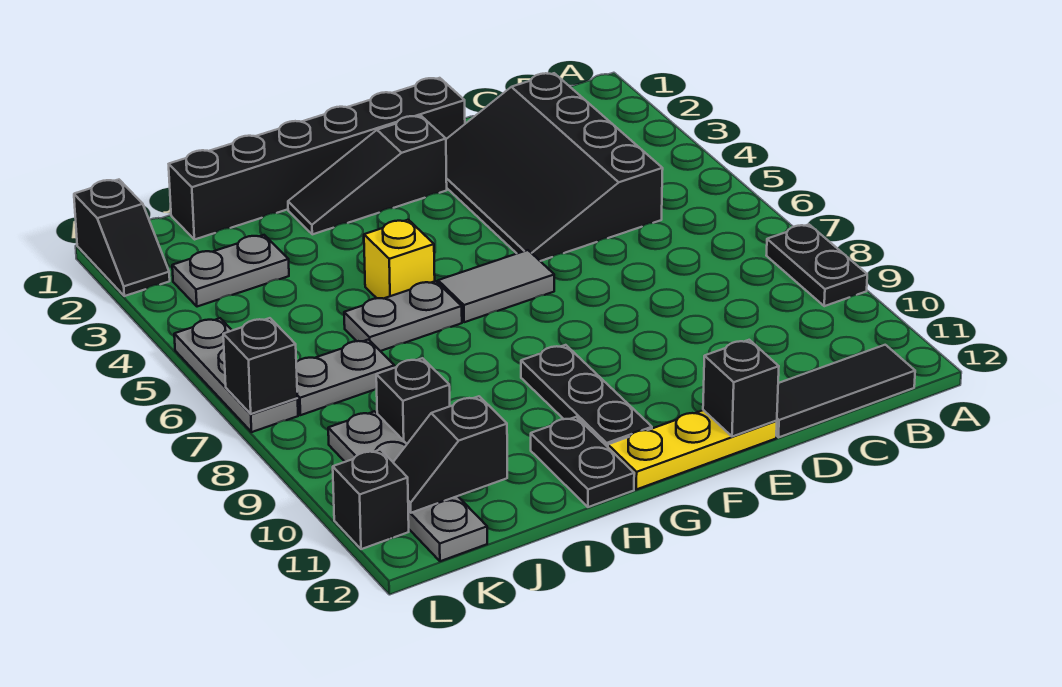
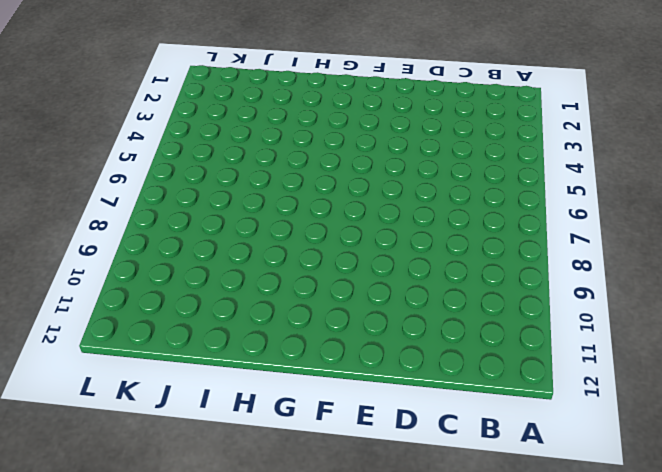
none -> black plate A8:A9 level 1
none -> black tile B12:D12 level 1
none -> black slope C2:E5 level 1 top C

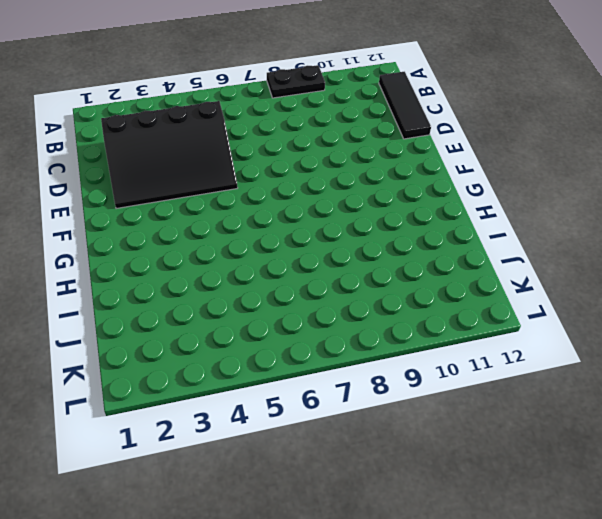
none -> black brick E1:J1 level 1
none -> yellow plate E12:G12 level 1
none -> black slope F2:H2 level 1 top F

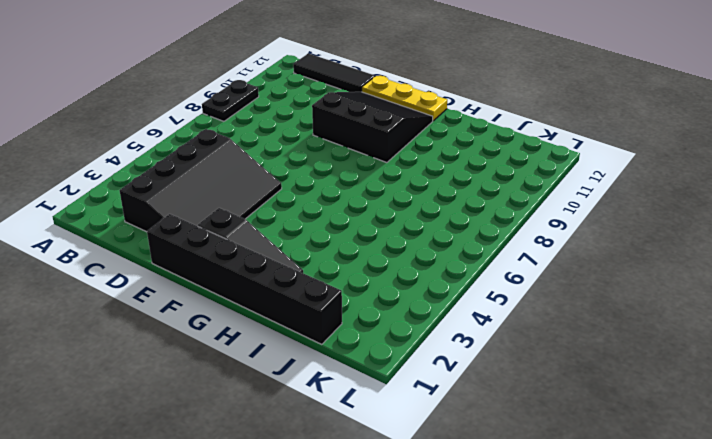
black slope E9:G11 level 1 top 9 -> black plate G9:G11 level 1
none -> grey tile F6:G6 level 1
none -> yellow brick H5 level 1
none -> grey plate H6:I6 level 1

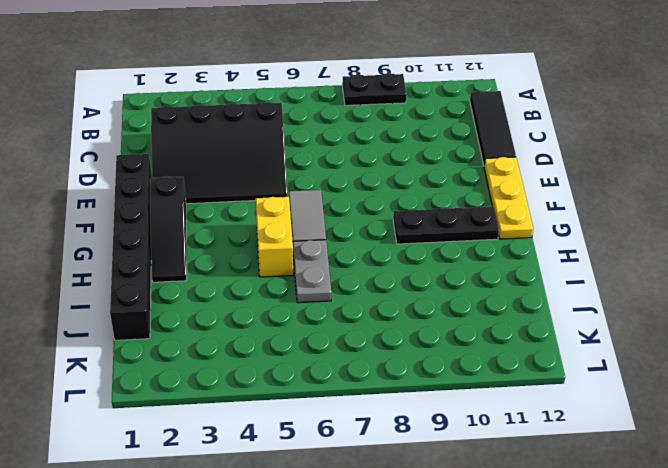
yellow brick G5:H5 level 1 -> yellow brick H5 level 1
none -> black plate H11:H12 level 1
none -> grey plate J3:K3 level 1
none -> grey plate J7:K7 level 1

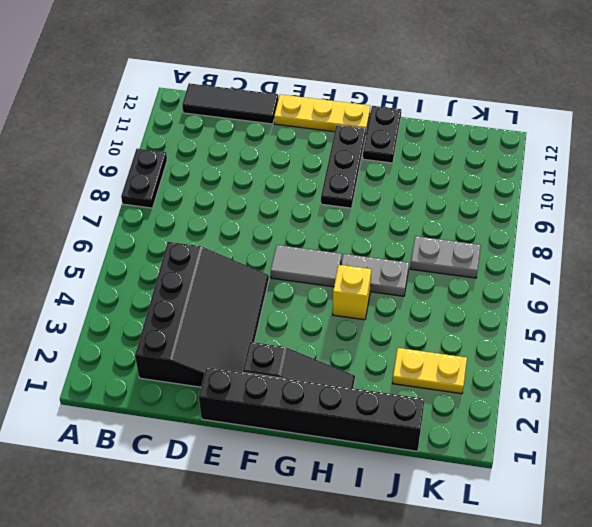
yellow plate J3:K3 level 1 -> grey plate J3:K3 level 1
none -> black brick J9 level 1
none -> grey plate K9:K12 level 1
none -> black slope L1:L2 level 1 top 1

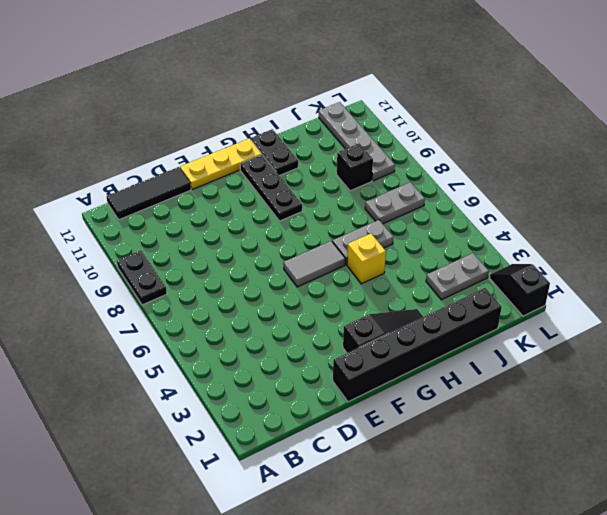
none -> black slope C2:E5 level 1 top C
none -> grey plate L5:L7 level 1
none -> black brick L11 level 1

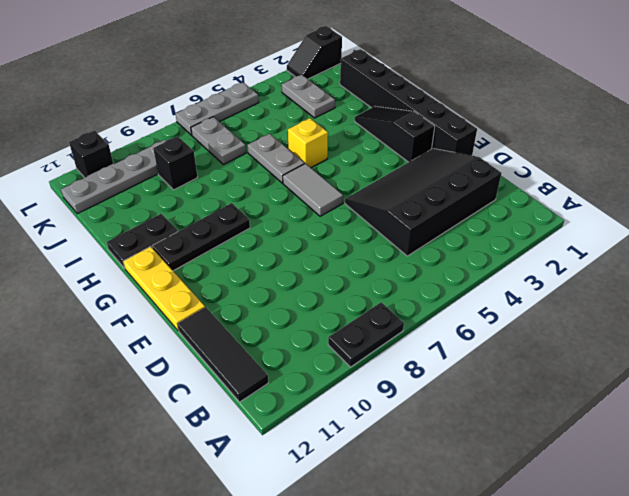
none -> black brick E12 level 2
none -> black slope J11:K11 level 2 top J
none -> black brick L7 level 2

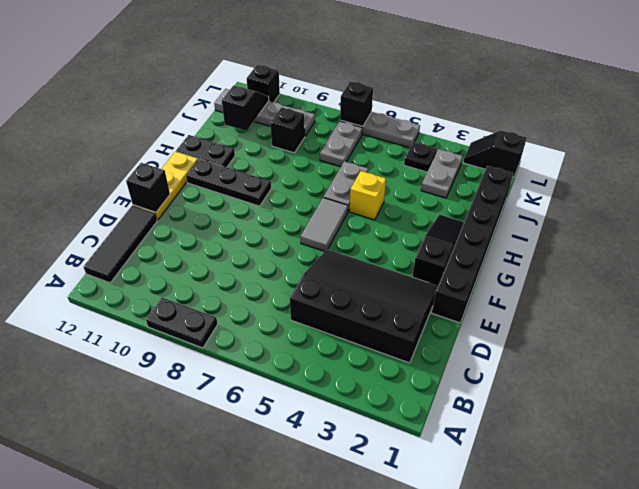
black plate K4 level 1 -> none

